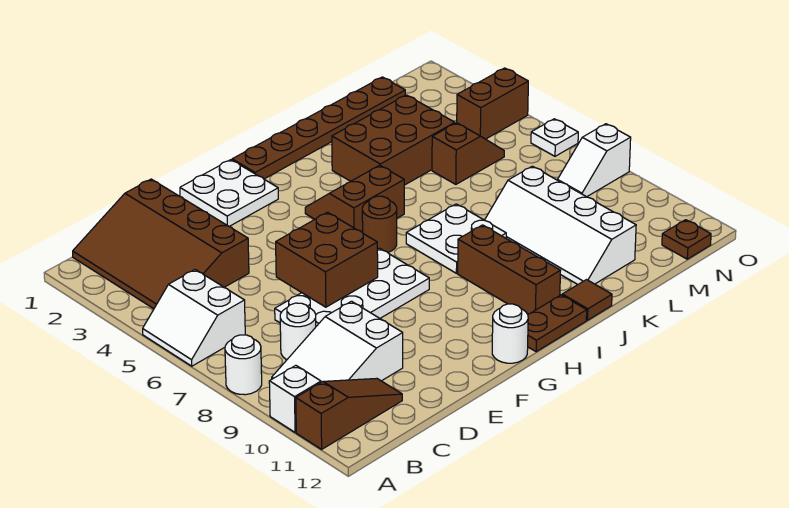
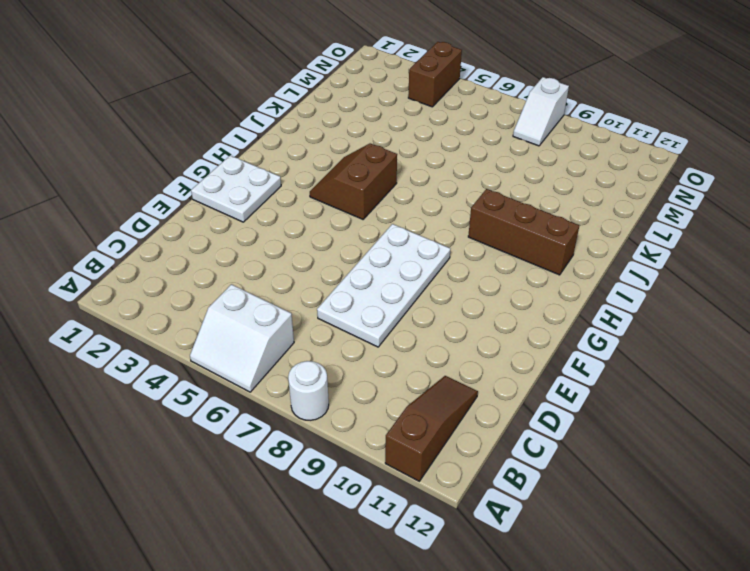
none -> white brick A10 level 1
none -> brown slope B1:D4 level 1 top D
none -> white slope B9:D10 level 1 top D

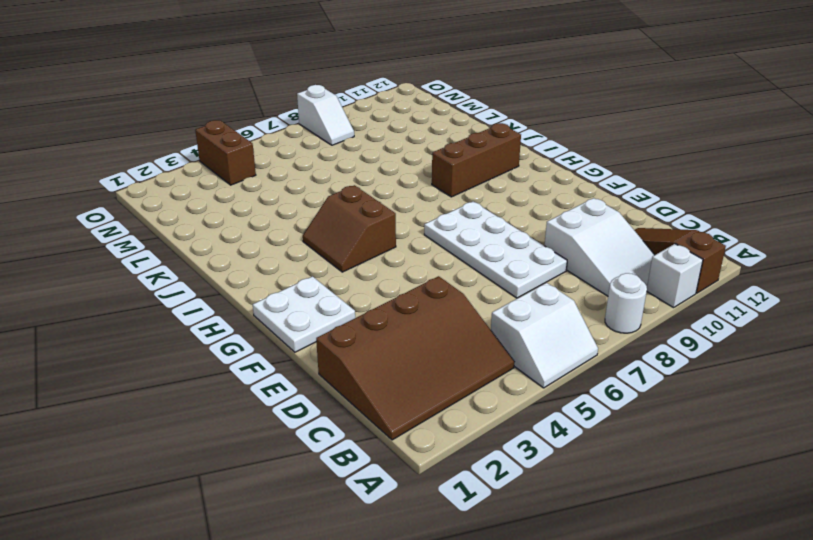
none -> white round brick C8 level 1
none -> white round brick G12 level 1
none -> brown plate H1:M1 level 1

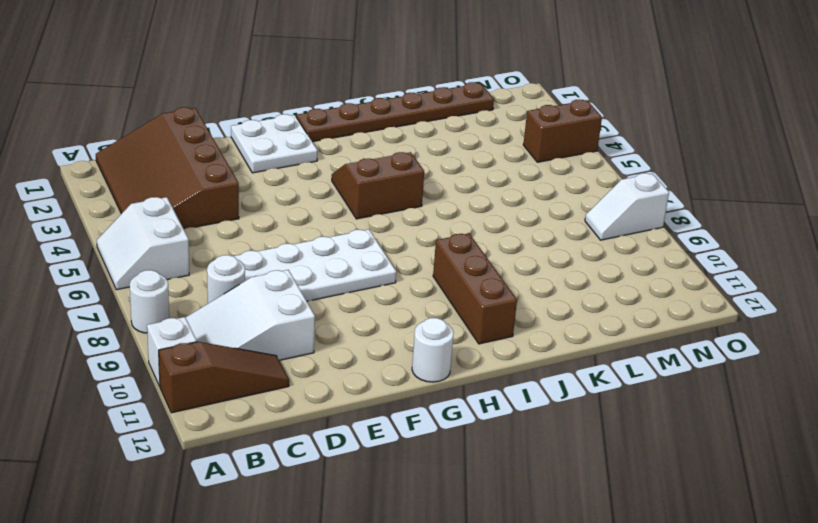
none -> brown round brick H6 level 1
none -> brown plate H12:I12 level 1
none -> white plate I7:J8 level 1

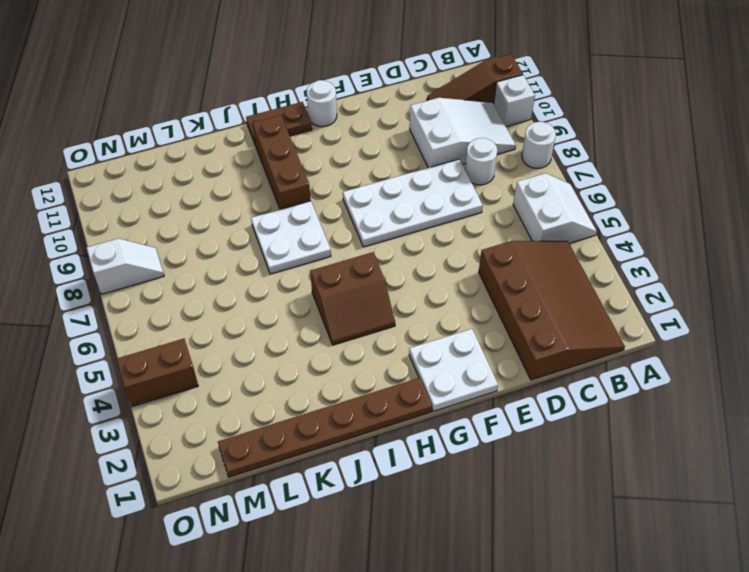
none -> brown round brick H6 level 1
none -> brown brick J3:L4 level 1
none -> brown tile J12 level 1

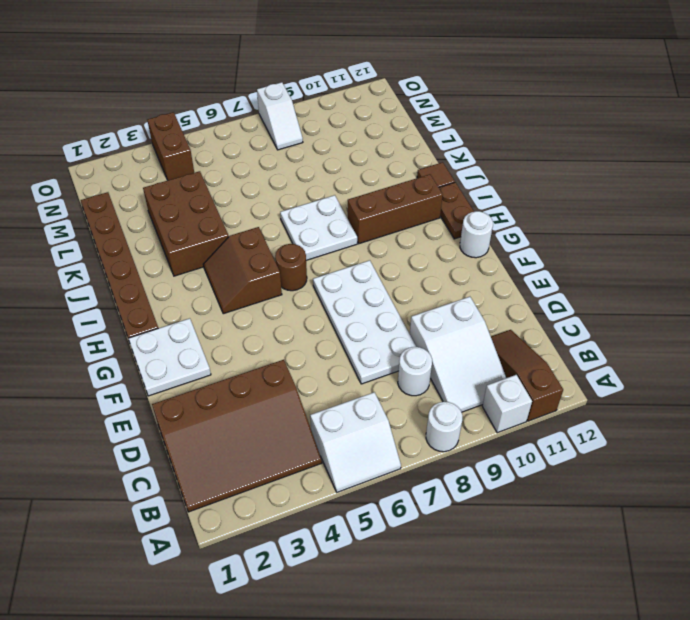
none -> white slope K8:L11 level 1 top L
none -> brown slope L5:M5 level 1 top L
none -> brown plate N12 level 1

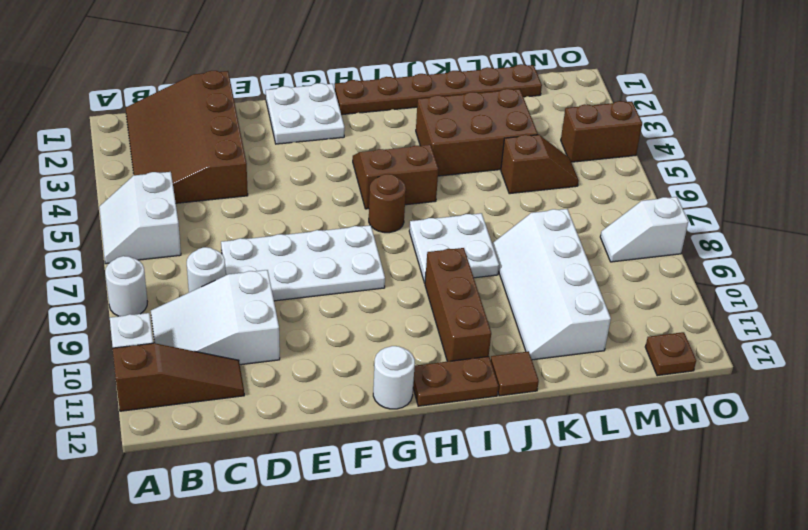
none -> white plate O6 level 1
none -> brown brick E6:F7 level 2

